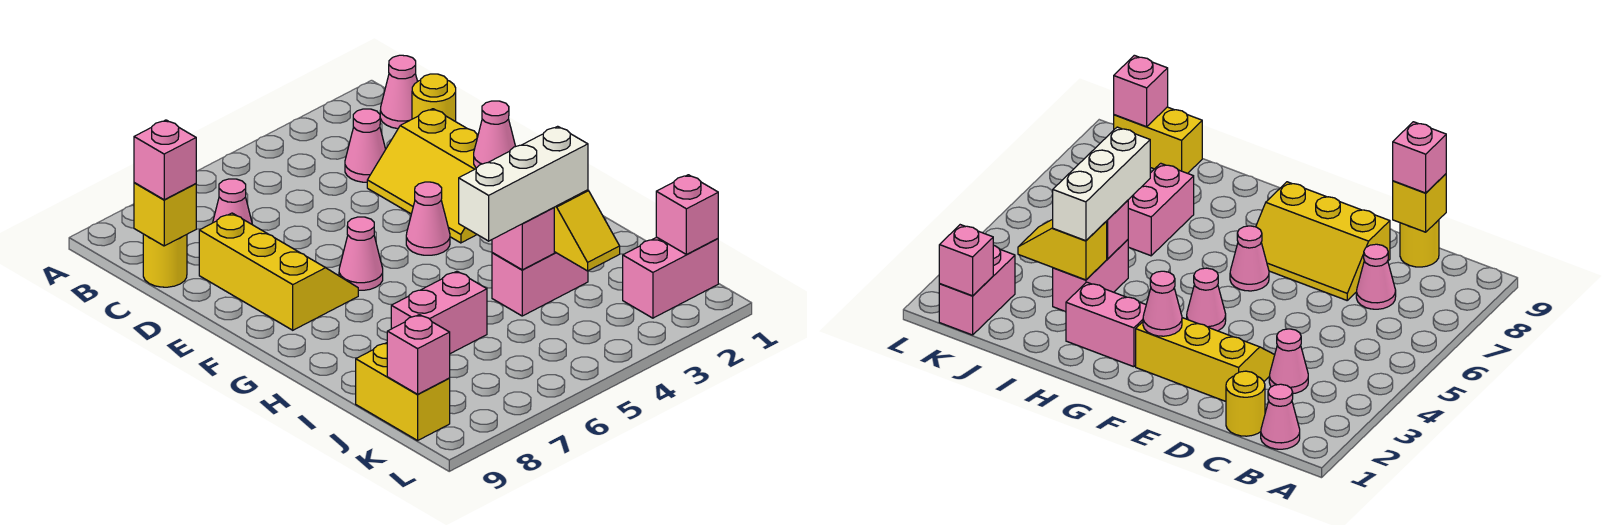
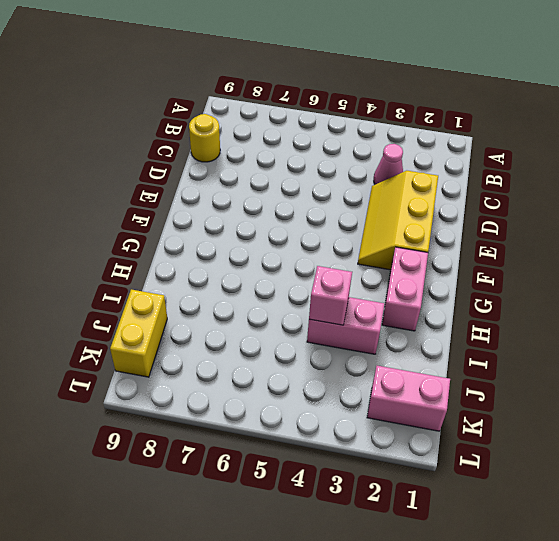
none -> pink cone B1 level 1
none -> yellow round brick C1 level 1
none -> pink cone C7 level 1

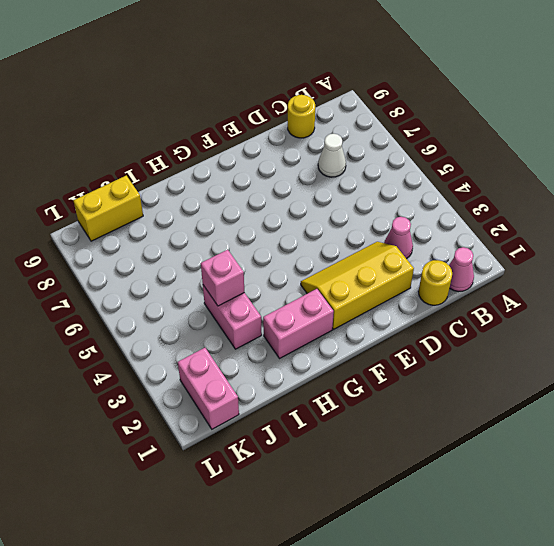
white cone C7 level 1 -> pink cone C7 level 1
none -> yellow slope D7:F8 level 1 top 8
none -> pink cone F4 level 1
none -> pink cone F6 level 1

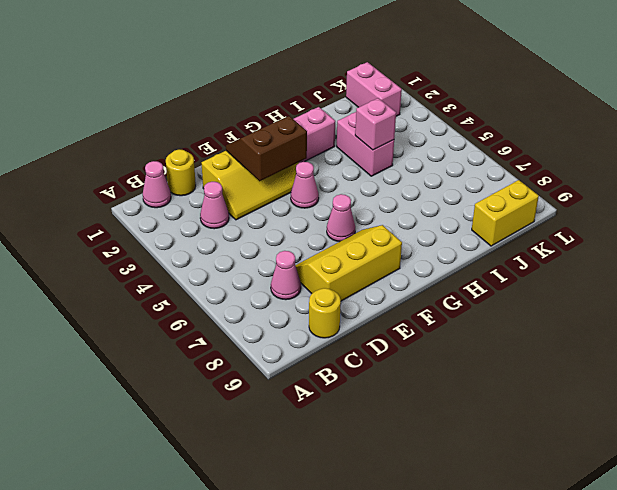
brown slope E2:F3 level 2 top 3 -> pink cone F2 level 2
none -> pink brick I6:I7 level 1
none -> yellow brick C9 level 2
none -> yellow slope I3:J3 level 2 top I

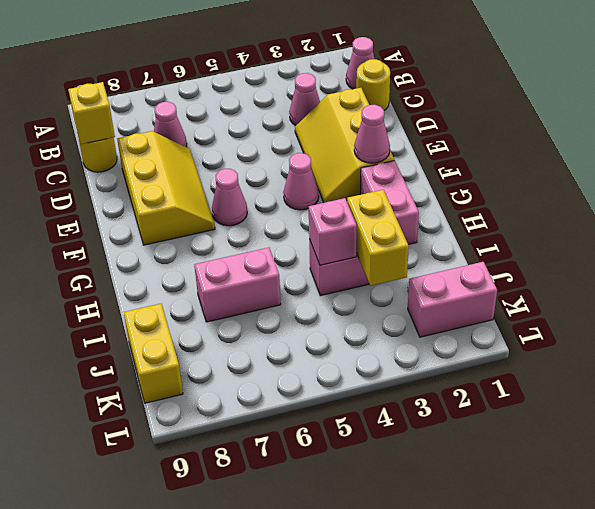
yellow brick I3:J3 level 2 -> yellow slope I3:J3 level 2 top I
none -> pink brick K1 level 2
none -> pink brick K9 level 2
none -> pink brick C9 level 3

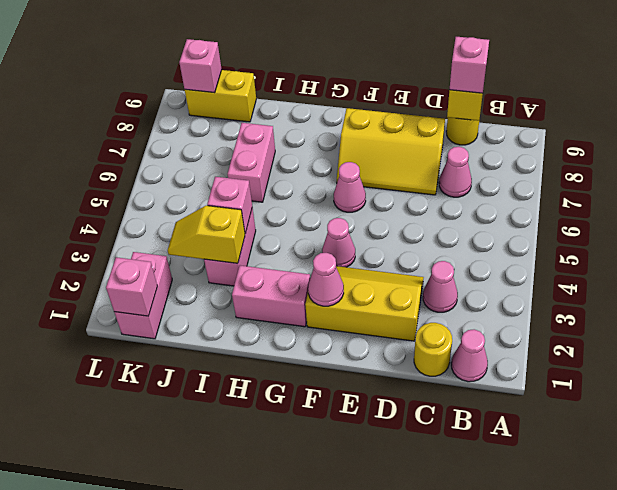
none -> white brick I3:I5 level 3

